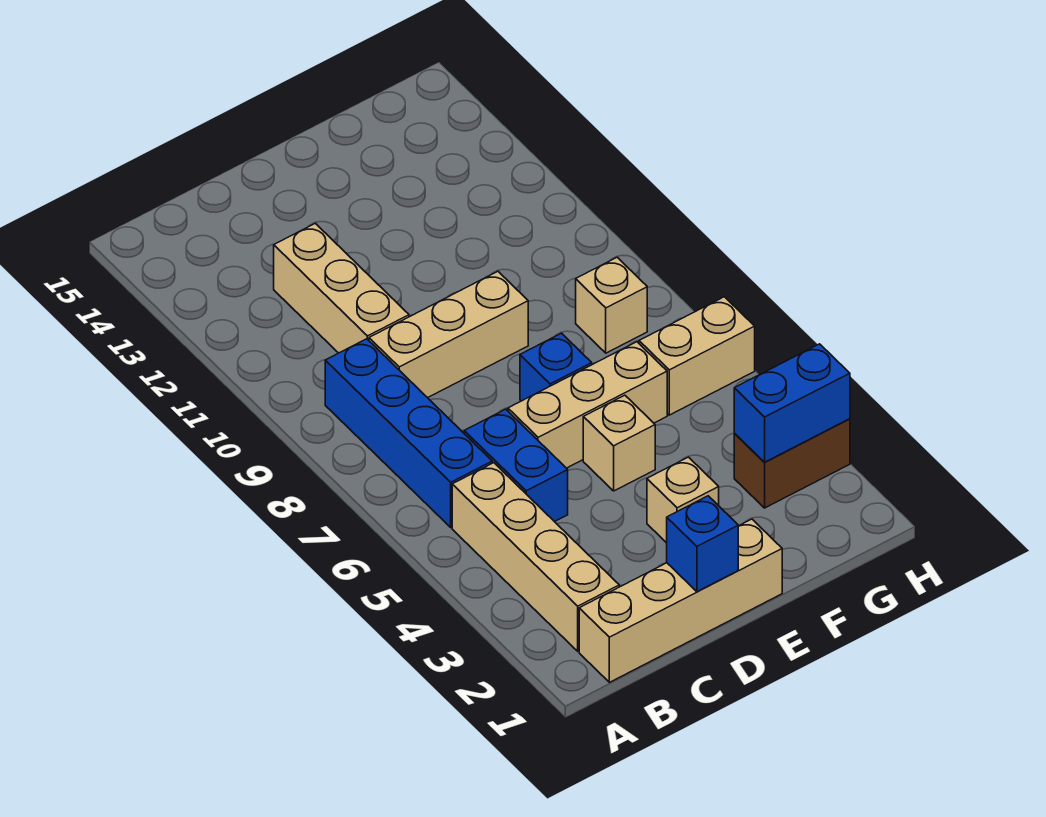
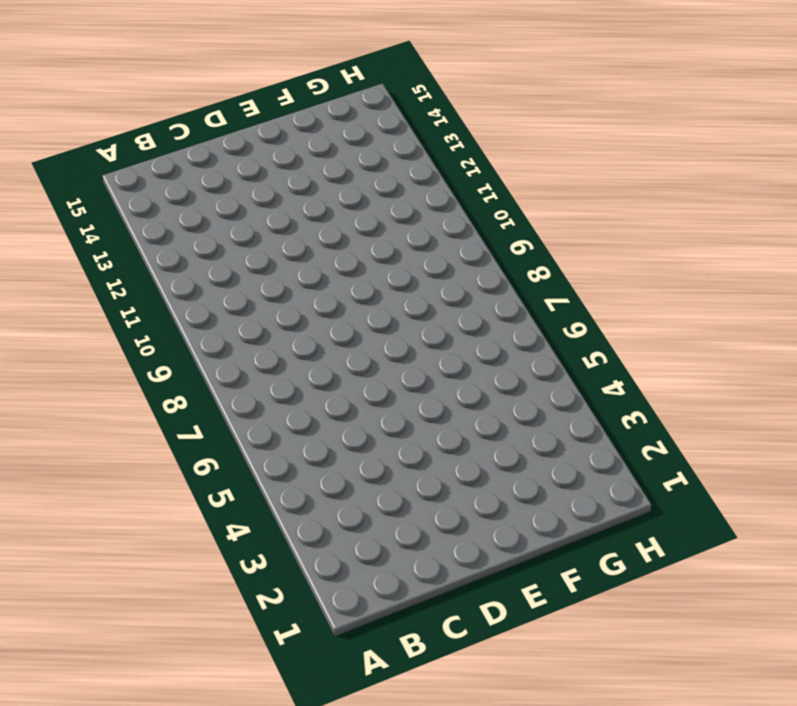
none -> tan brick B1:E1 level 1
none -> tan brick B2:B5 level 1
none -> blue brick B6:B9 level 1

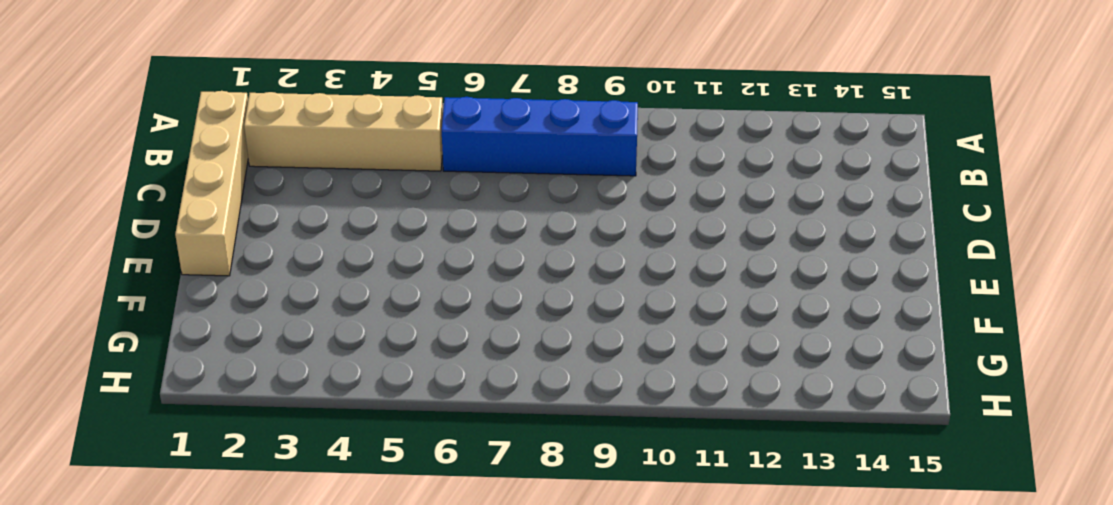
none -> blue brick C5:C6 level 1
none -> tan brick C9:E9 level 1
none -> tan brick C10:C12 level 1

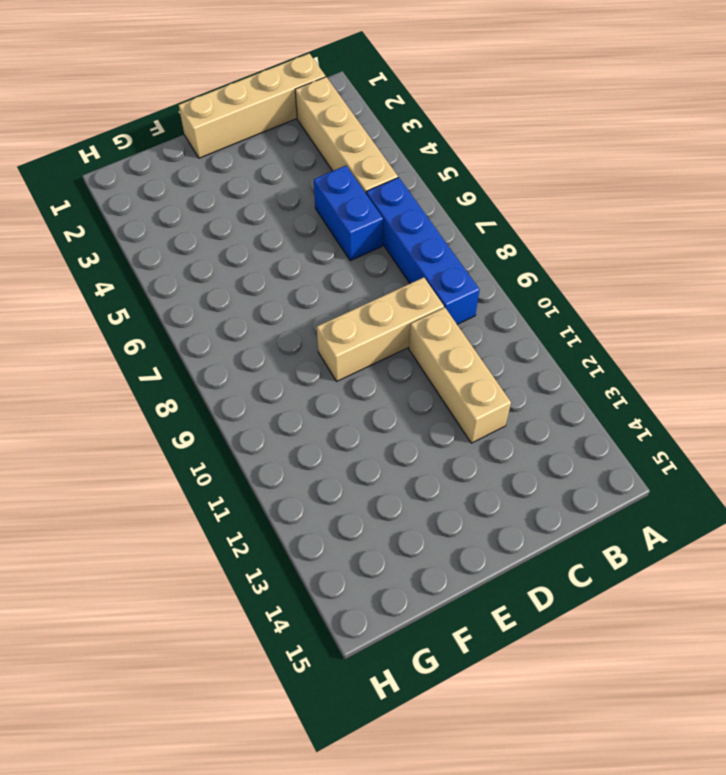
none -> tan brick D6:F6 level 1
none -> tan brick E3 level 1
none -> tan brick E5 level 1

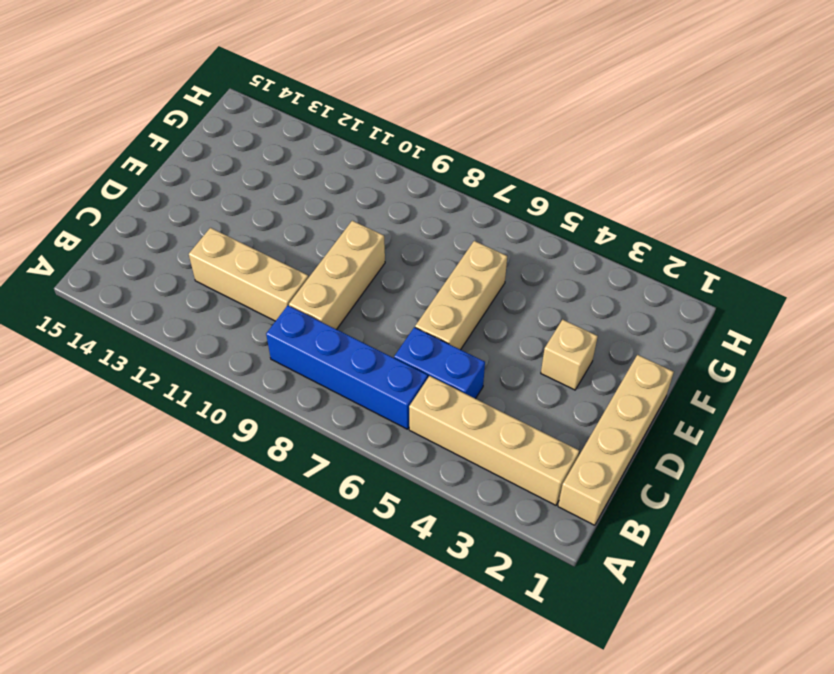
none -> tan brick E5 level 1
none -> blue brick E7 level 1
none -> brown brick G3:H3 level 1

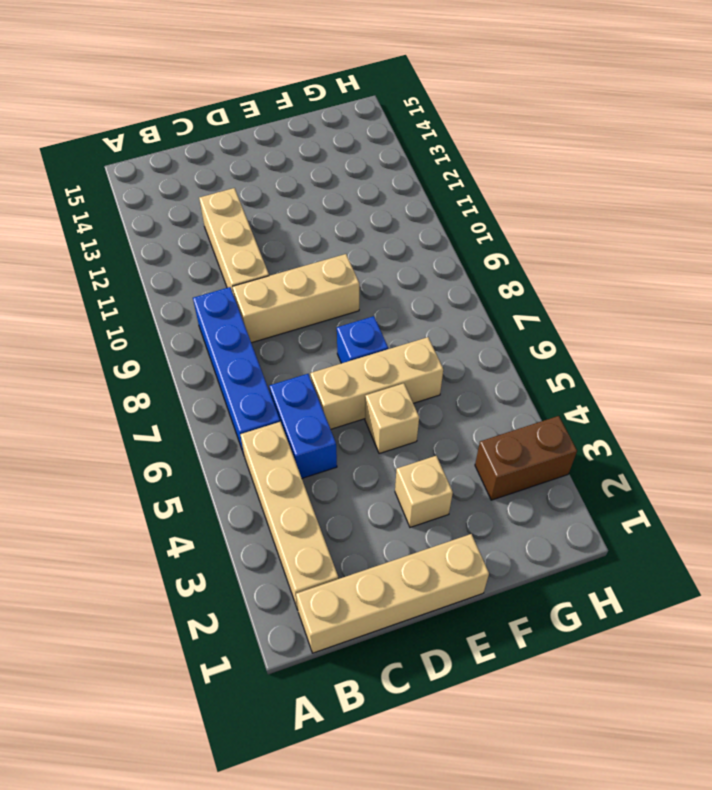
none -> tan brick G6:H6 level 1
none -> tan brick G8 level 1
none -> blue brick D1 level 2

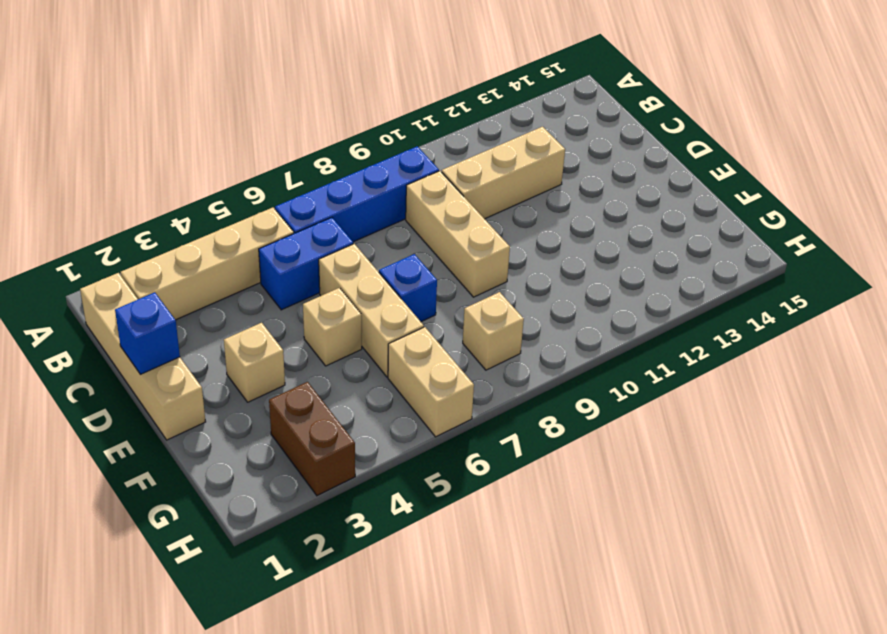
none -> blue brick G3:H3 level 2

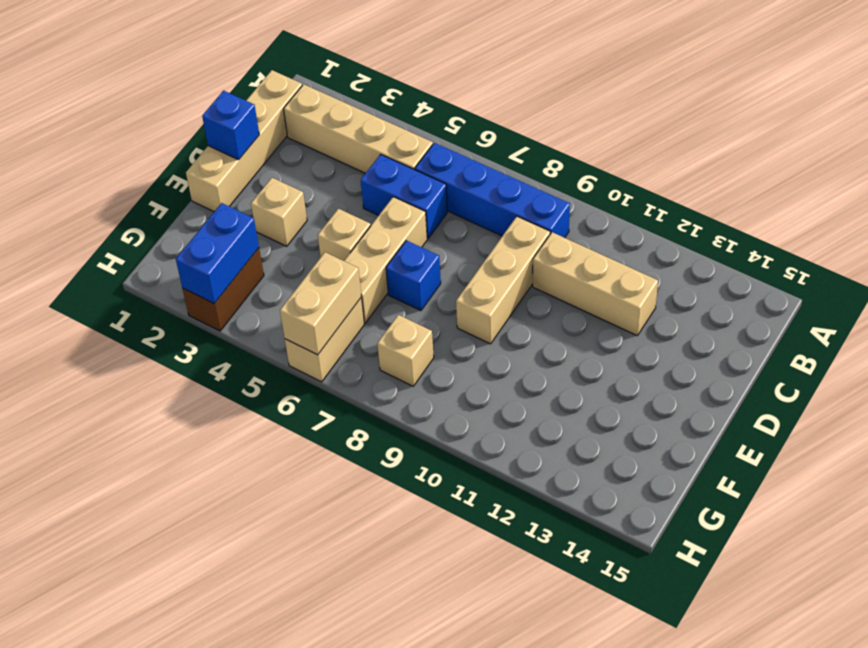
tan brick G6:H6 level 2 -> none

